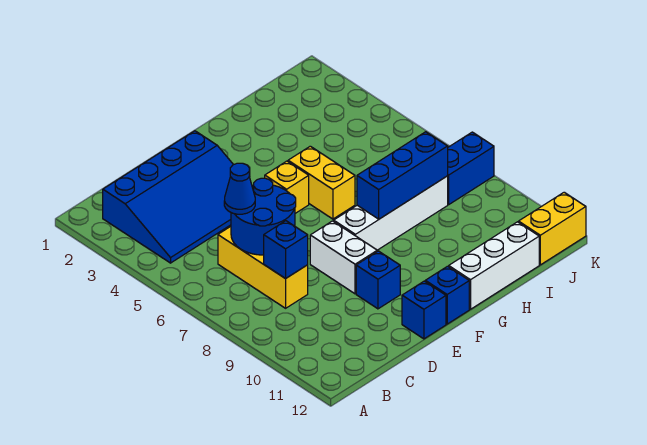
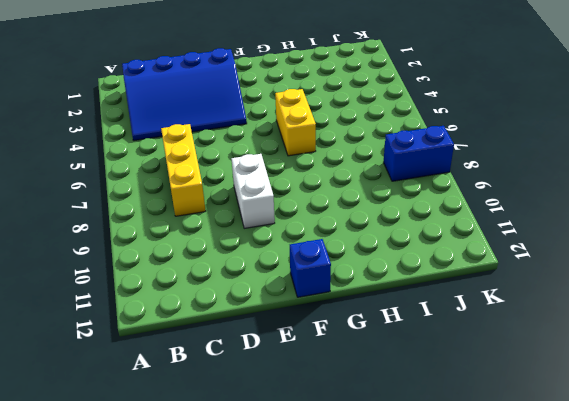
none -> blue brick E10 level 1
none -> blue brick E12 level 1
none -> yellow brick F5 level 1

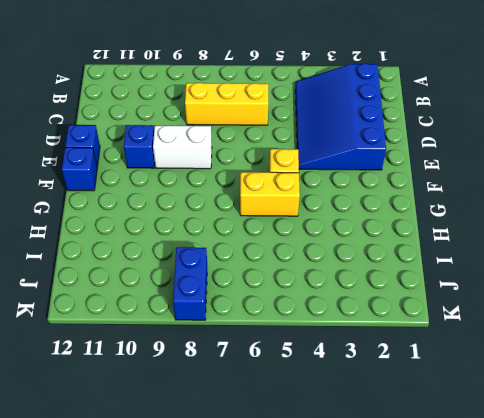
none -> white brick F8:I8 level 1
none -> white brick G12:I12 level 1
none -> yellow brick J12:K12 level 1

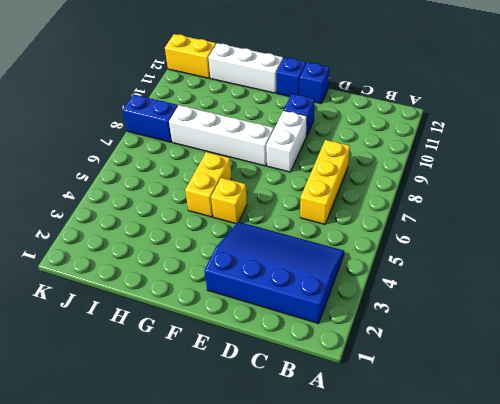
none -> blue round brick C6:D7 level 2
none -> blue brick C8 level 2
none -> blue brick G8:I8 level 2

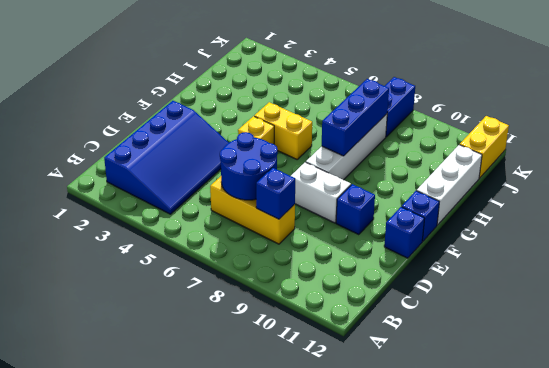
none -> blue cone C6 level 3

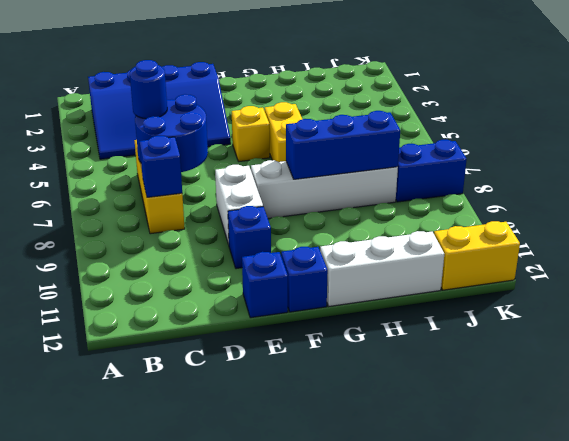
blue round brick C6 level 3 -> blue cone C6 level 3

